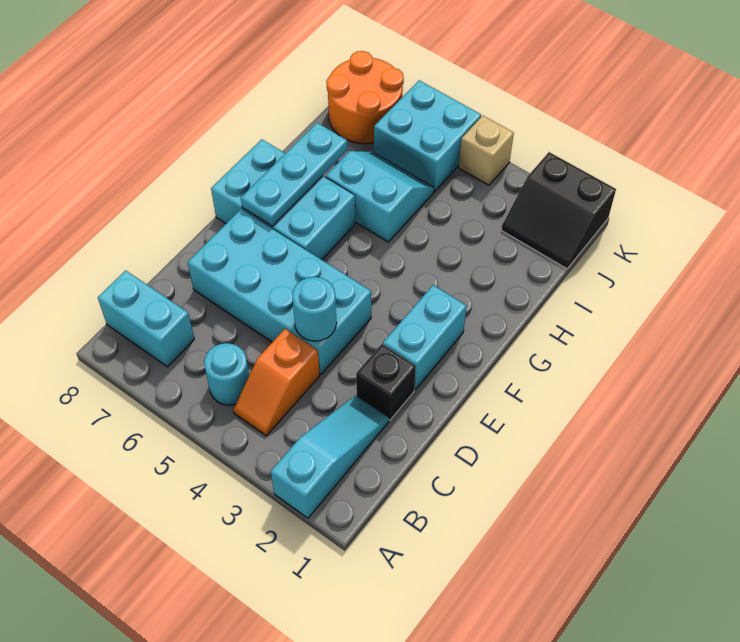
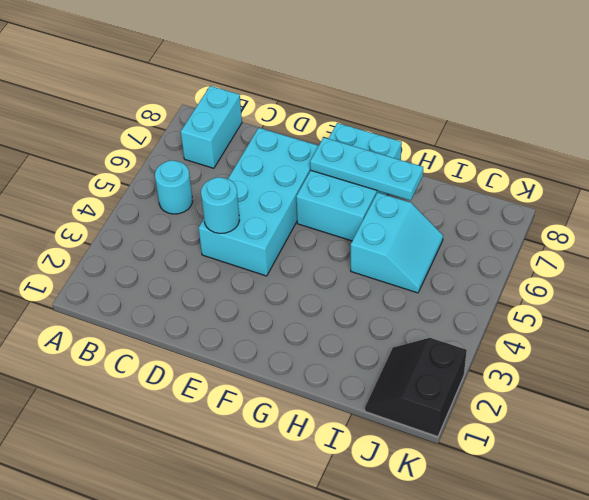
none -> cyan slope A2:C2 level 1 top A
none -> orange slope B4:C4 level 1 top C
none -> black brick D2 level 1

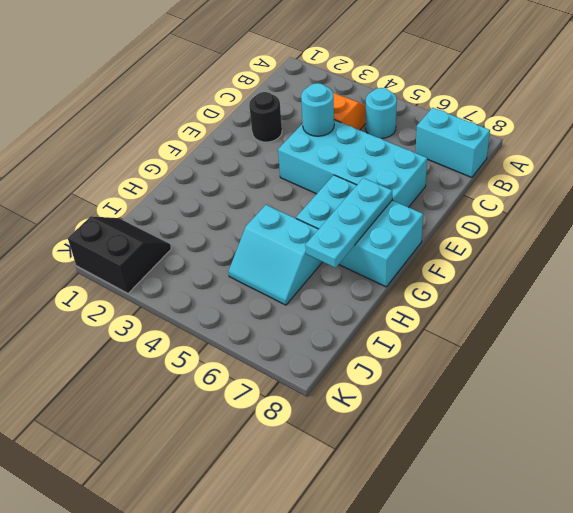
black round brick D2 level 1 -> black brick D2 level 1
none -> cyan slope A2:C2 level 1 top A
none -> cyan brick E2:F2 level 1
none -> cyan brick J5:K6 level 1

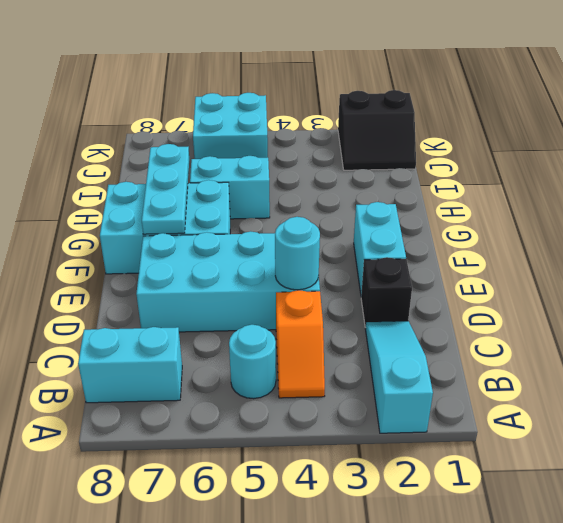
none -> orange round brick J7:K8 level 1
none -> tan brick K4 level 1

